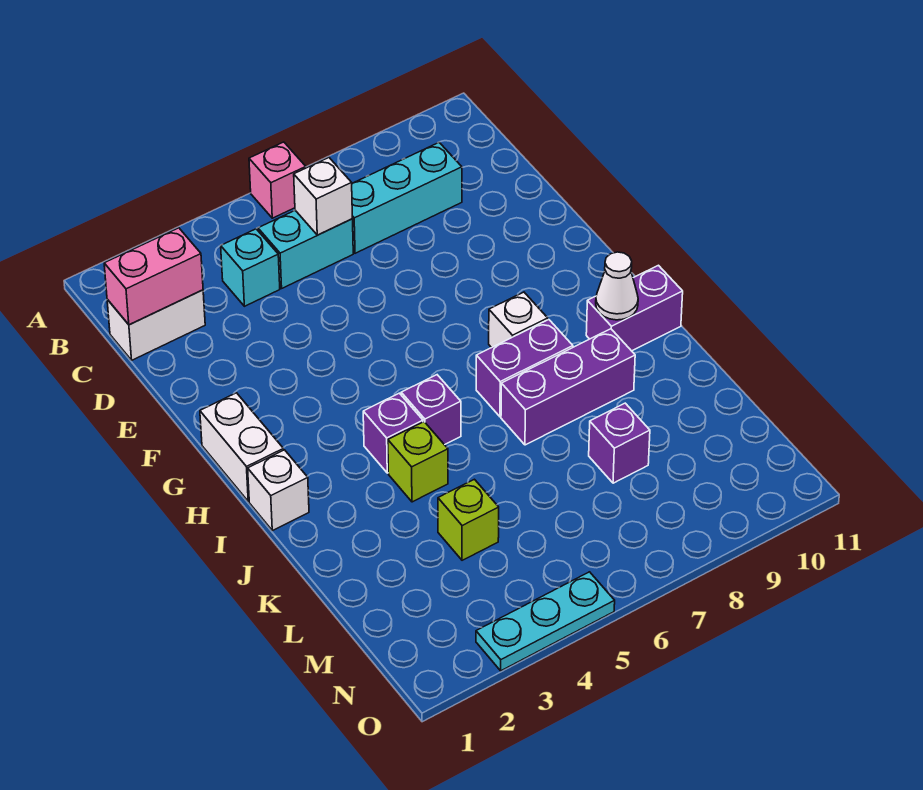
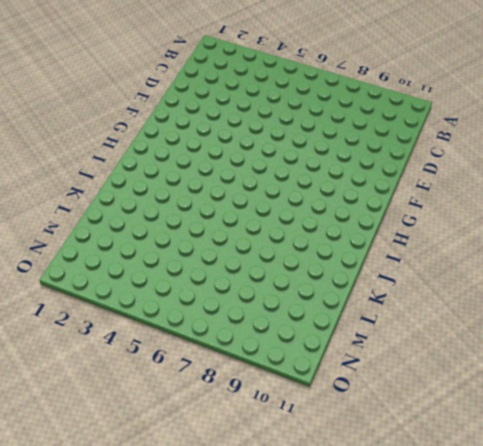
none -> pink brick A6 level 1
none -> white brick C1:C2 level 1
none -> cyan brick C4 level 1

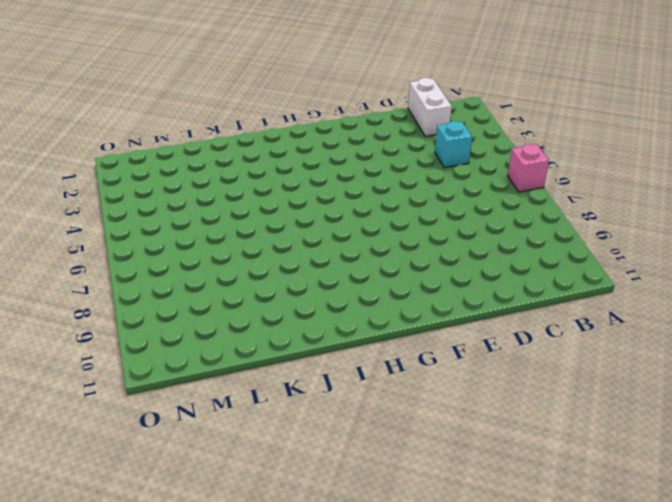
none -> cyan brick C5:C6 level 1
none -> cyan brick C7:C9 level 1
none -> white brick G1:H1 level 1

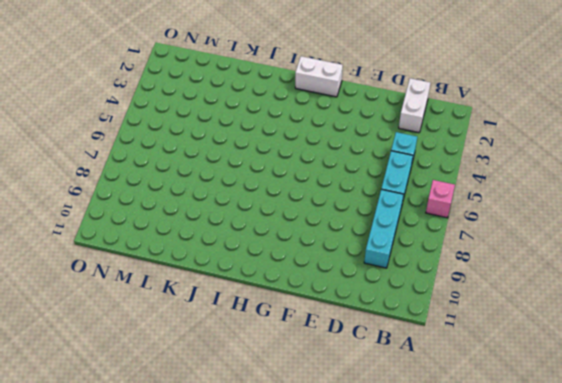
none -> white brick H8 level 1
none -> white brick I1 level 1
none -> purple brick I4 level 1

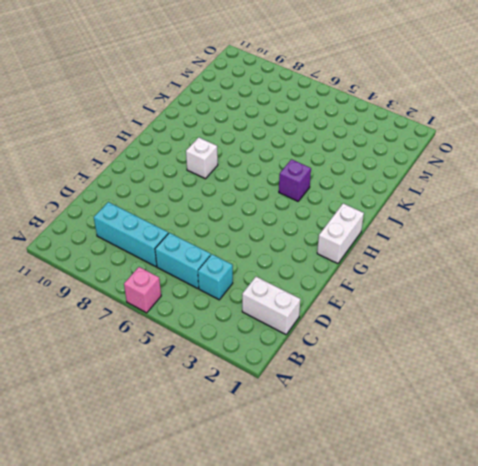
none -> white brick I1 level 1
none -> purple brick I5 level 1
none -> purple brick I7:I8 level 1

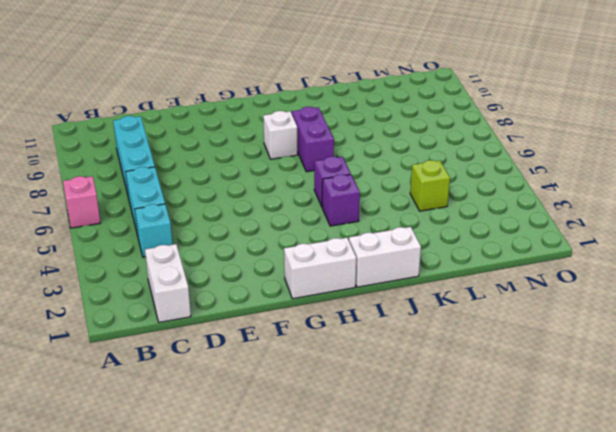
white brick I1:J1 level 1 -> white brick I1 level 1
none -> purple brick I10:I11 level 1
none -> lime brick J4 level 1
none -> purple brick J7:J9 level 1

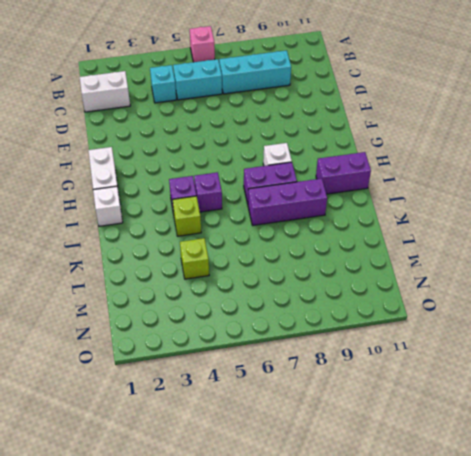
none -> purple brick L8 level 1
none -> cyan plate O3:O5 level 1
none -> pink brick C1:C2 level 2

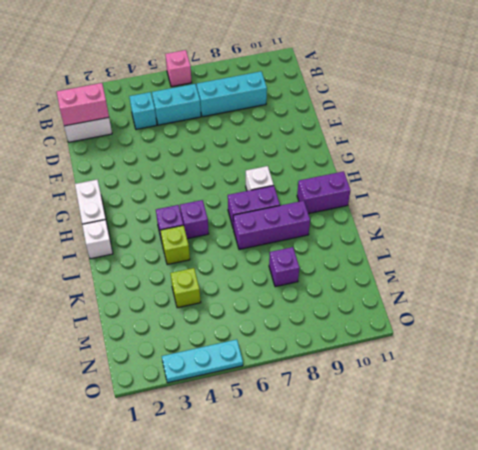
none -> white brick C6 level 2
none -> white cone I10 level 2

